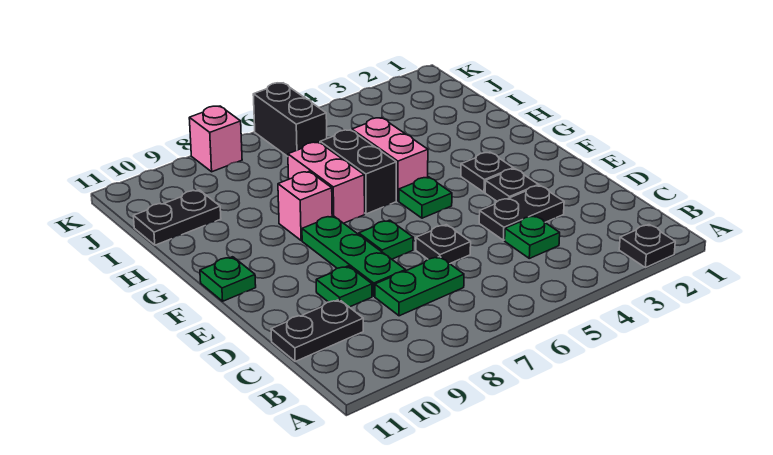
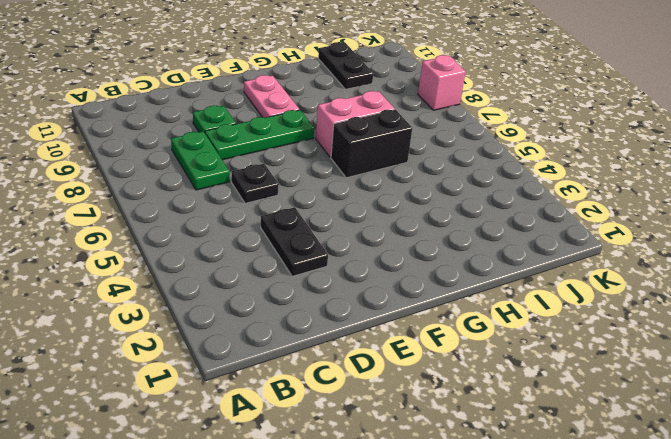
pink plate F9:F10 level 1 -> none
none -> black plate A2 level 1
none -> green plate C4 level 1
none -> black plate C10:C11 level 1

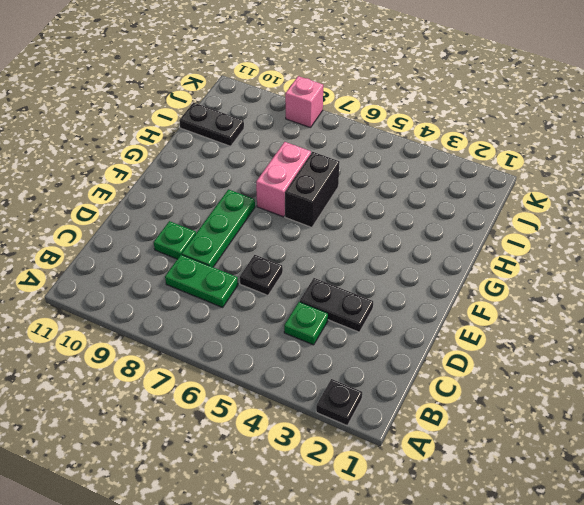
none -> black plate C10:C11 level 1
none -> black plate E3 level 1
none -> green plate E7 level 1

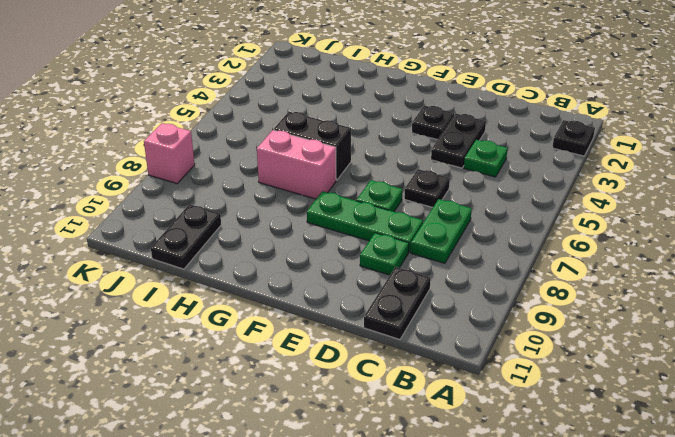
none -> black plate F3 level 1
none -> green plate F5 level 1
none -> green plate F11 level 1

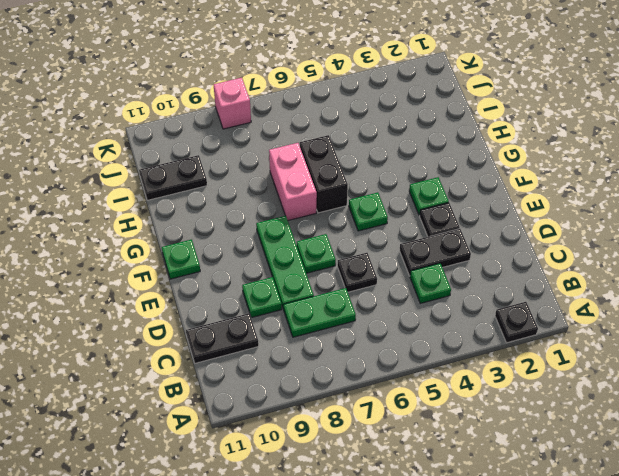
green plate F3 level 1 -> black plate F3 level 1
none -> pink brick G5:H5 level 1
none -> pink brick G8 level 1
none -> black brick J6:K6 level 1

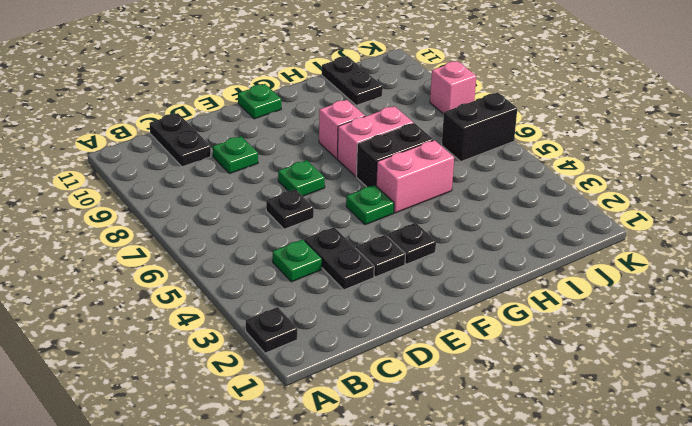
none -> green plate C7:C8 level 1
none -> green plate D8:F8 level 1

